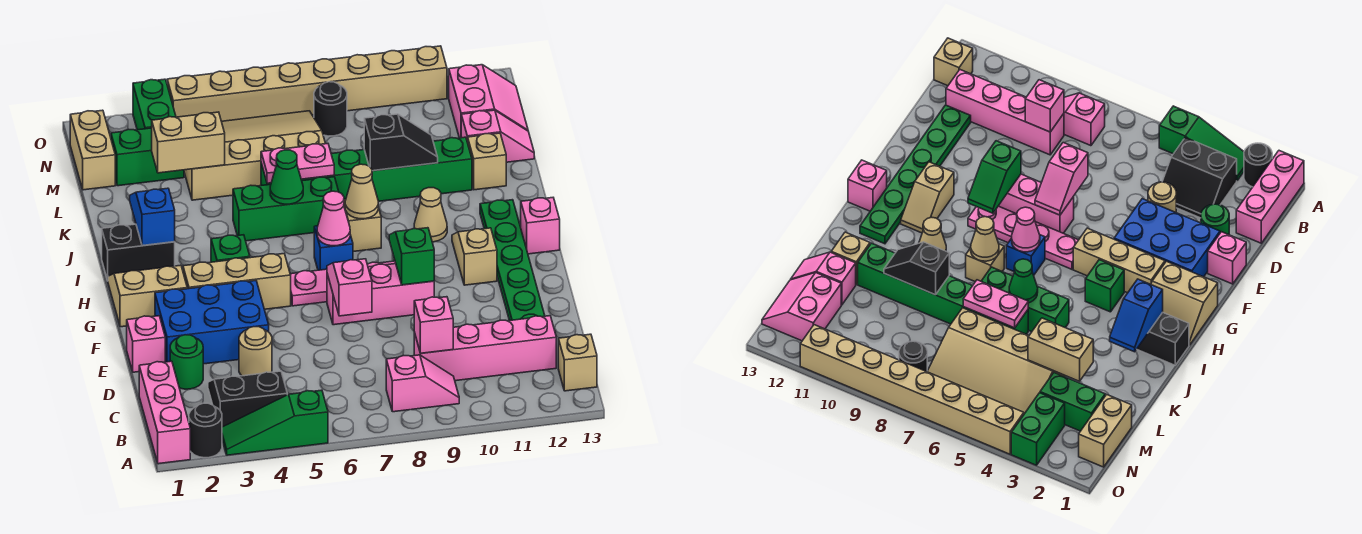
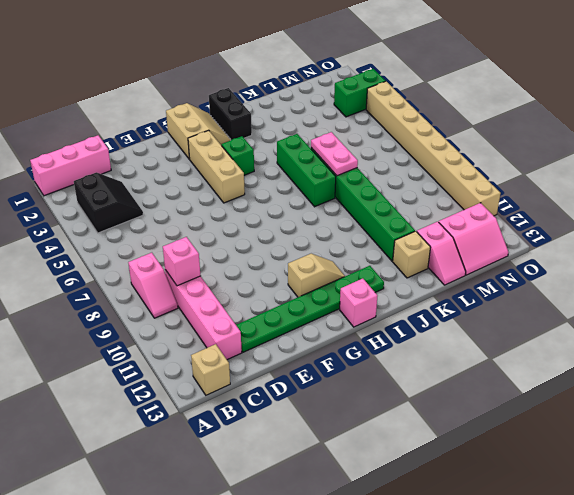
none -> black round brick A2 level 1
none -> green slope A3:A5 level 1 top 5
none -> green round brick D2 level 1
none -> tan round brick D4 level 1

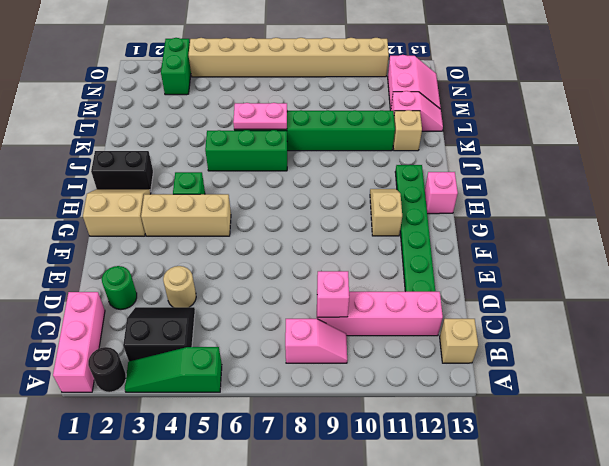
none -> pink brick E1 level 1
none -> blue brick E2:F4 level 1
none -> pink brick F7:F9 level 1
none -> pink plate G6:G9 level 1

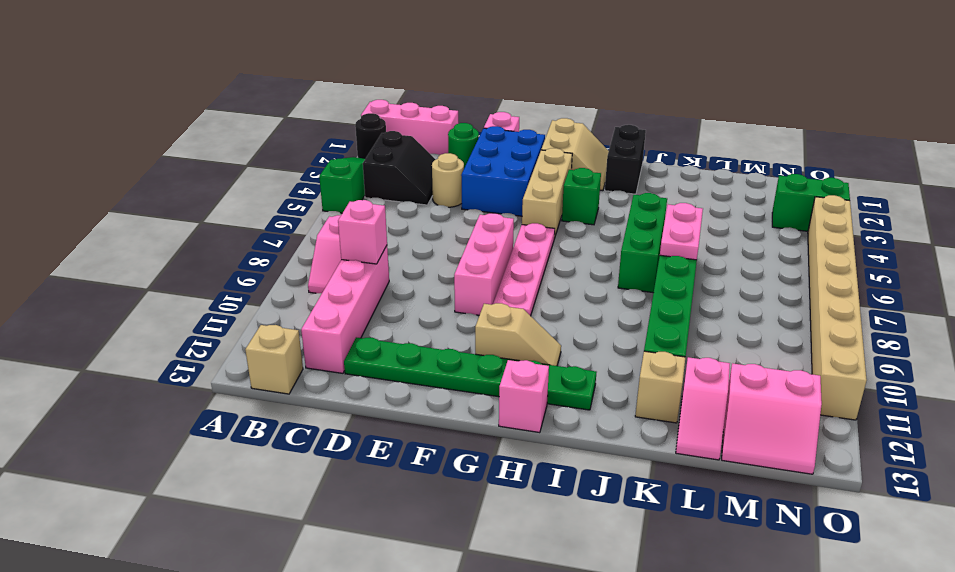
none -> blue brick H7 level 1
none -> tan brick I8 level 1
none -> tan cone I10 level 1
none -> tan slope L4:N7 level 1 top L

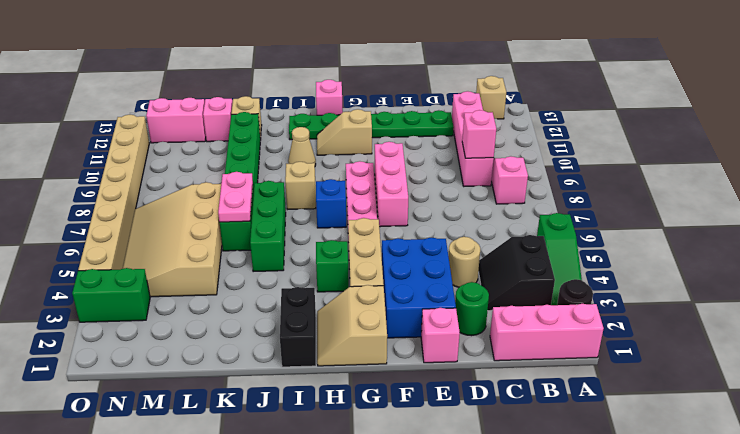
none -> tan brick M1:N1 level 1
none -> green brick M2:M3 level 1
none -> black round brick N8 level 1
none -> pink slope E7:F7 level 2 top E

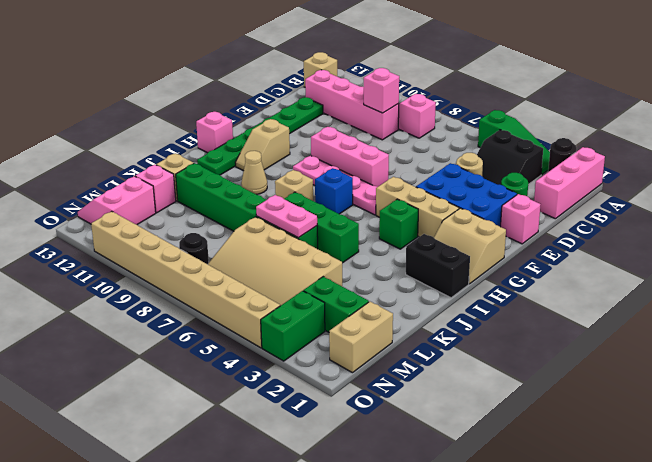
none -> pink slope E7:F7 level 2 top E
none -> green slope F9:G9 level 2 top F
none -> pink cone H7 level 2
none -> blue slope I2:J2 level 2 top I

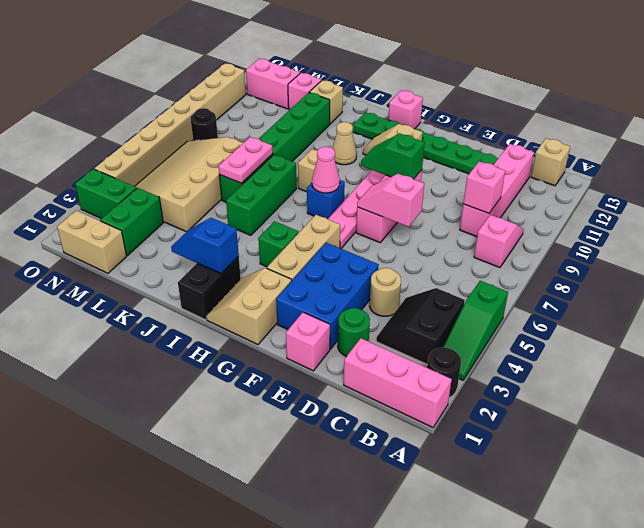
none -> tan cone I8 level 2
none -> green cone J6 level 2
none -> black slope K9:K10 level 2 top 9
none -> tan brick L3:L4 level 2

